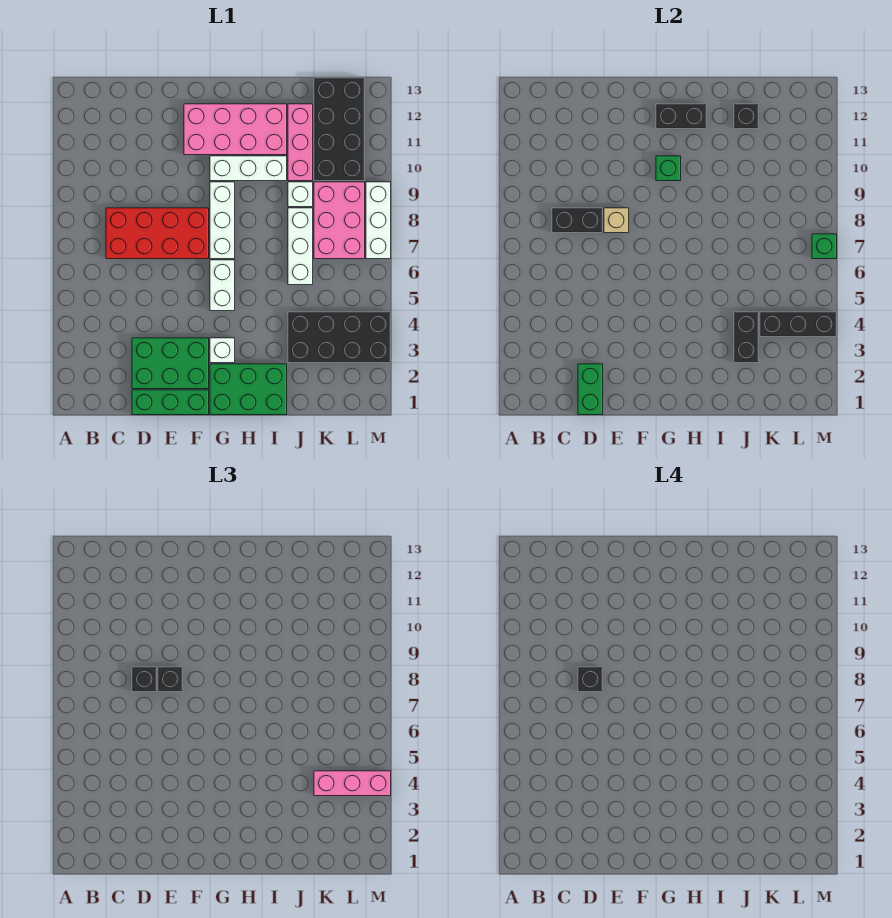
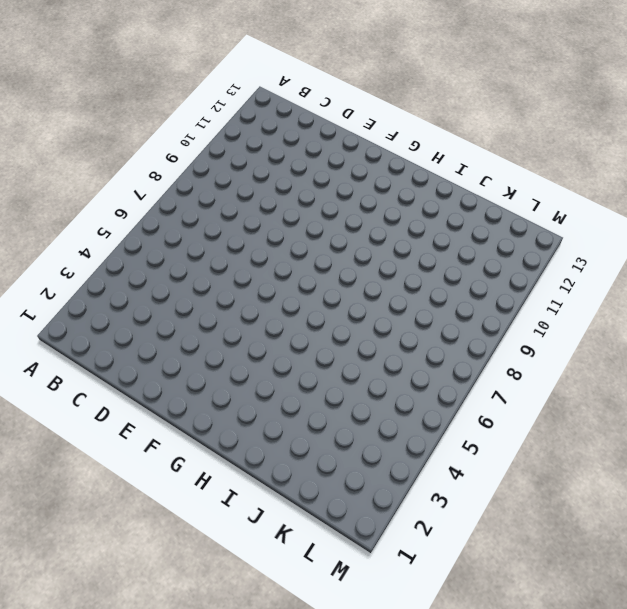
none -> red brick C7:F8 level 1
none -> green brick D1:F1 level 1
none -> green brick D2:F3 level 1

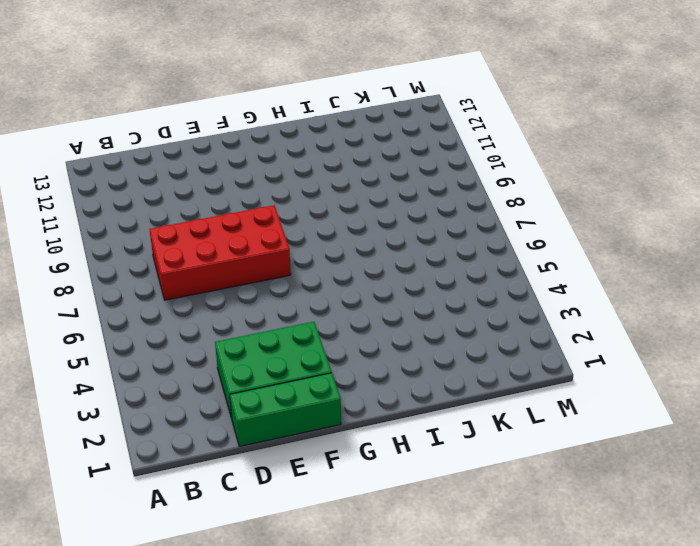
none -> pink brick F11:I12 level 1
none -> green brick G1:I2 level 1
none -> white brick G3 level 1

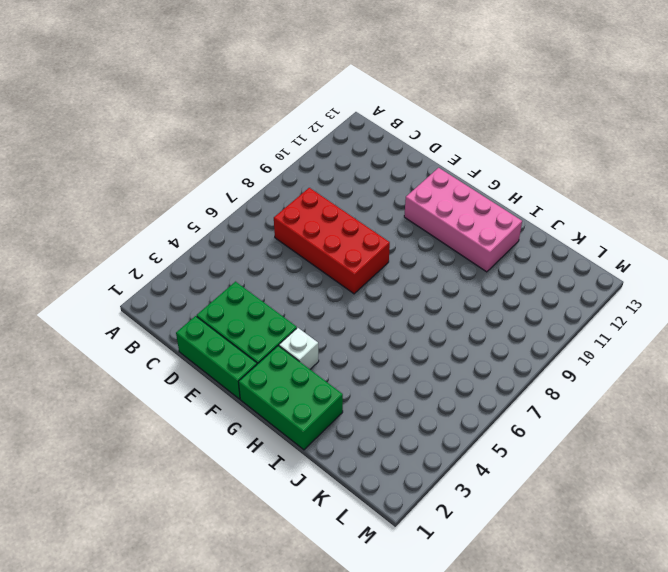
none -> white brick G5:G6 level 1
none -> white brick G7:G9 level 1
none -> white brick G10:I10 level 1

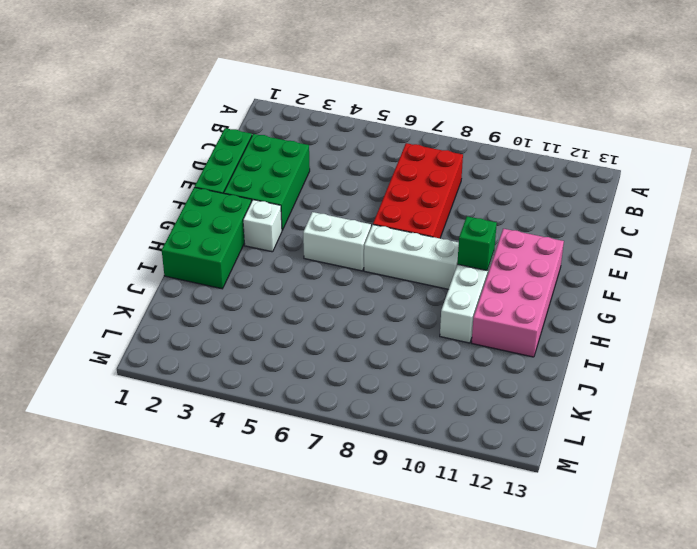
none -> black brick J3:M4 level 1
none -> white brick J6:J8 level 1
none -> white brick J9 level 1

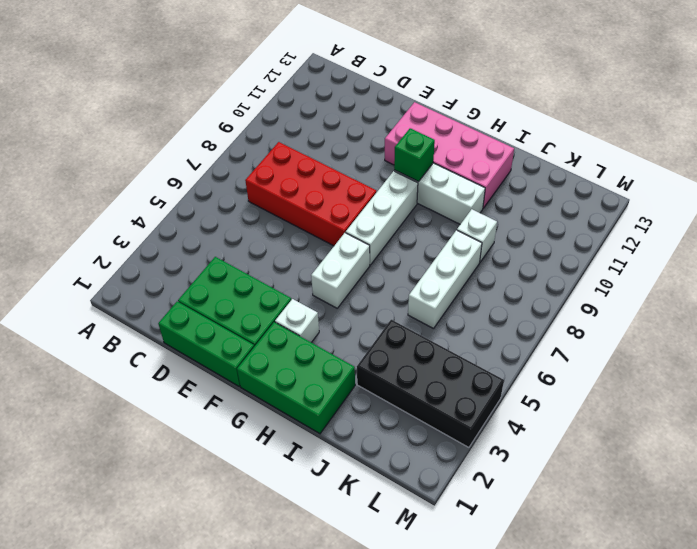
none -> pink brick J10:J12 level 1
none -> pink brick K7:L9 level 1
none -> black brick K10:L13 level 1

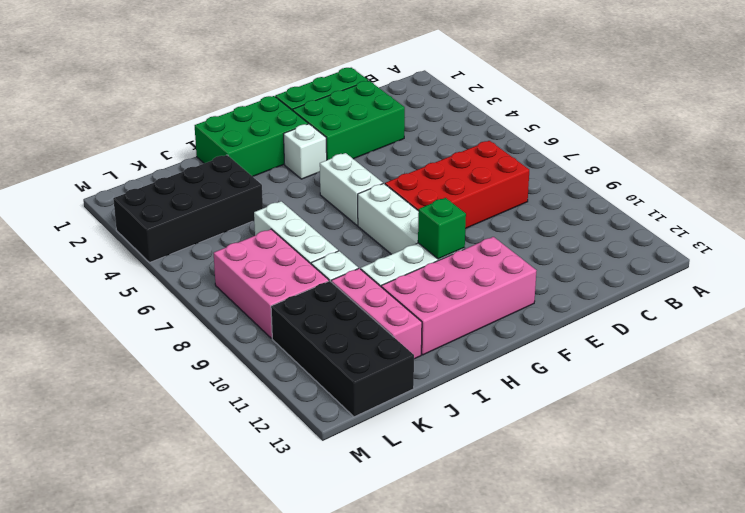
none -> white brick M7:M9 level 1
none -> black brick C8:D8 level 2
none -> green brick D1:D2 level 2

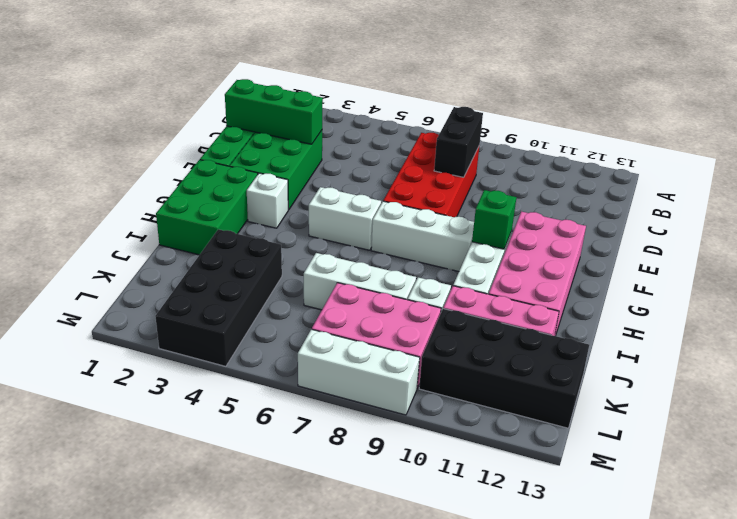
green brick D1:D3 level 2 -> green brick D1:D2 level 2
none -> tan brick E8 level 2
none -> black brick G12:H12 level 2
none -> black brick J3:J4 level 2

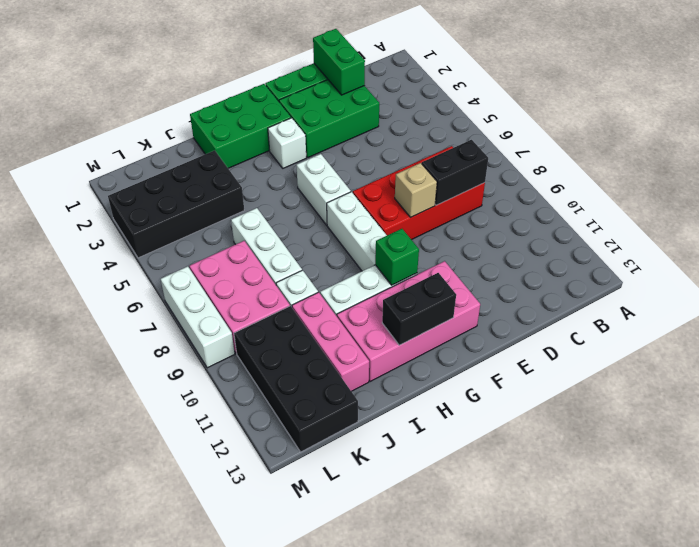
none -> black brick J3:J4 level 2
none -> black brick J12 level 2
none -> black brick K4:M4 level 2

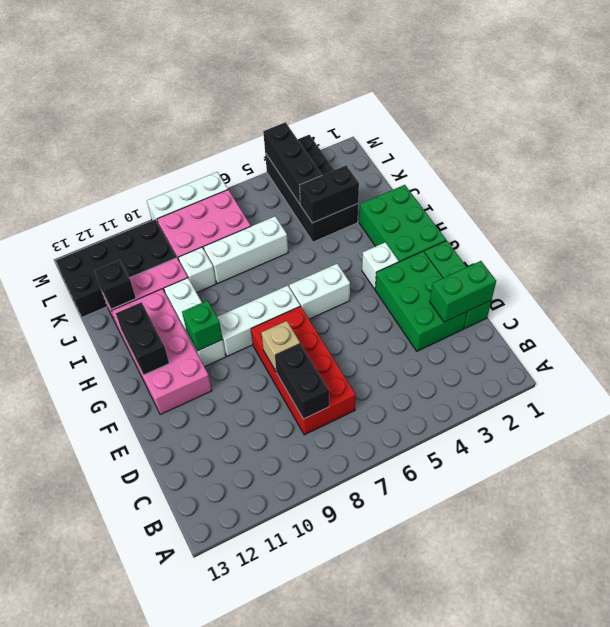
none -> green brick M7 level 2
none -> black brick D8 level 3
none -> black brick E8 level 3

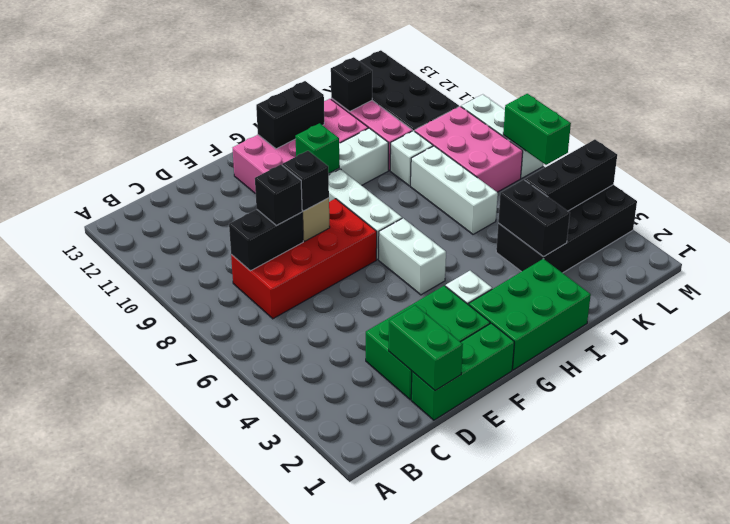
green brick M6:M7 level 2 -> green brick M7 level 2
none -> pink brick K4:M4 level 3
none -> black brick D8 level 4

